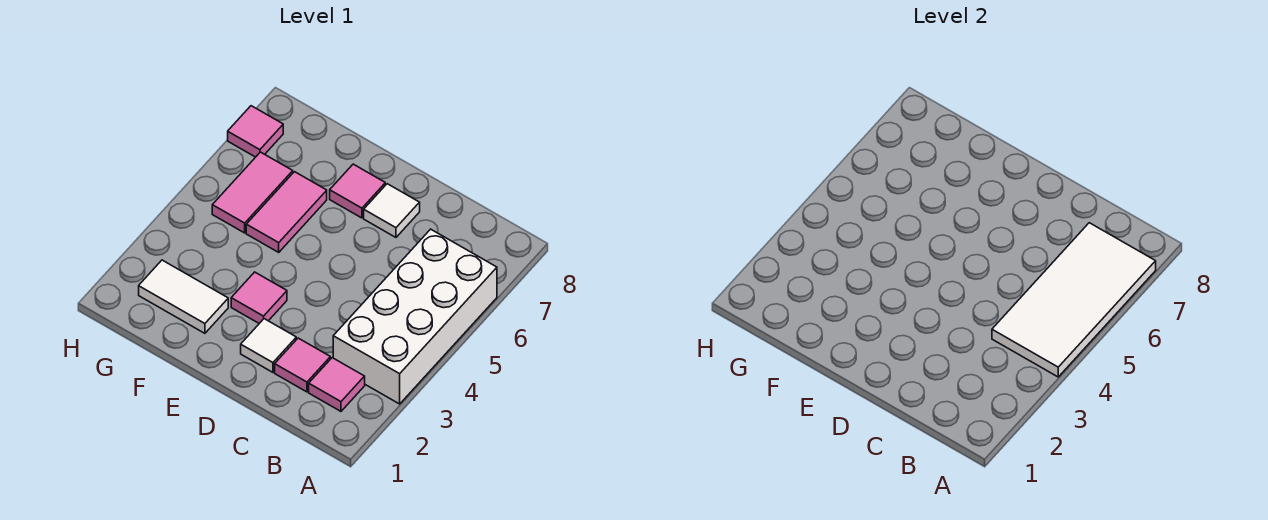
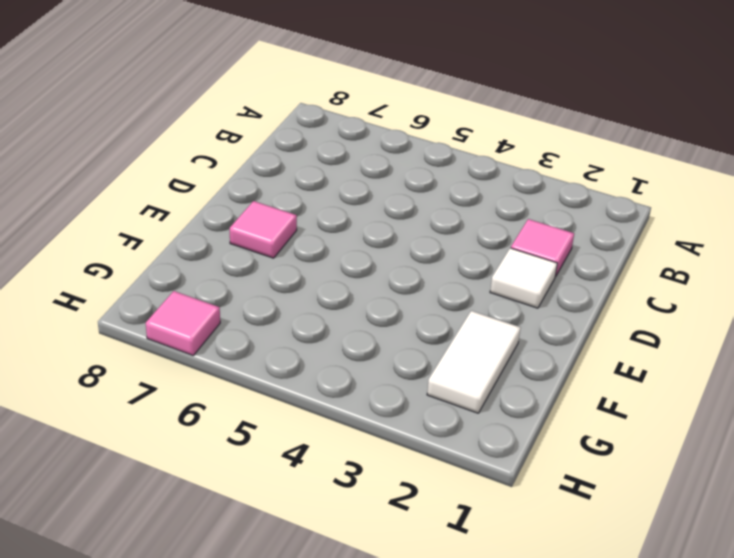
none -> white brick A3:B6 level 1
none -> pink tile B2 level 1
none -> white tile D7 level 1

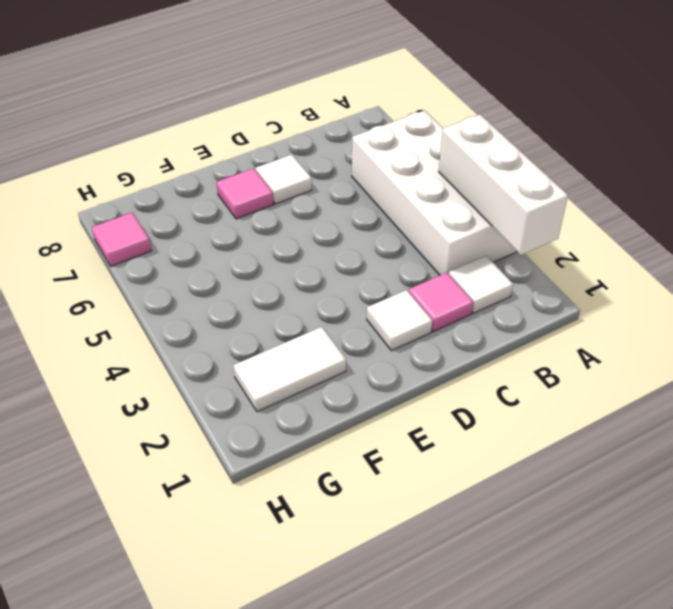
white brick A2:A4 level 2 -> white tile A4:B7 level 2
white tile B2 level 1 -> pink tile B2 level 1
none -> pink tile E3 level 1
none -> pink tile F5:F6 level 1
none -> pink tile G5:G6 level 1

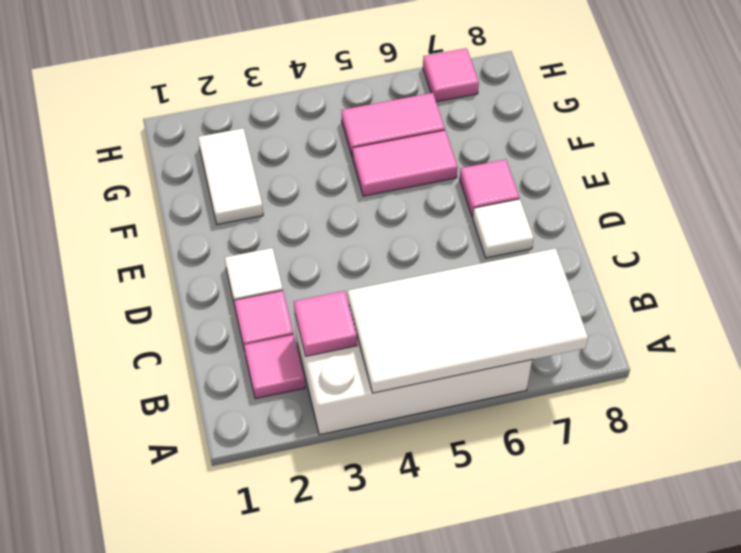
pink tile B3 level 2 -> pink tile E3 level 1

